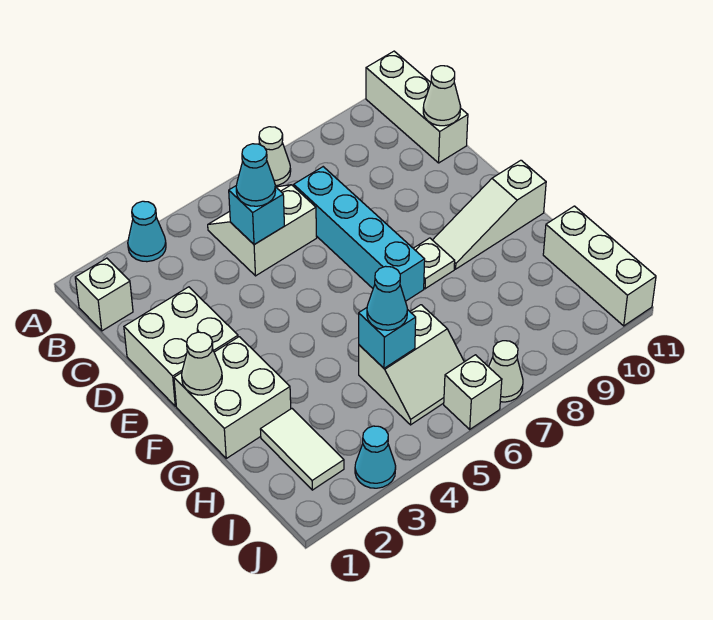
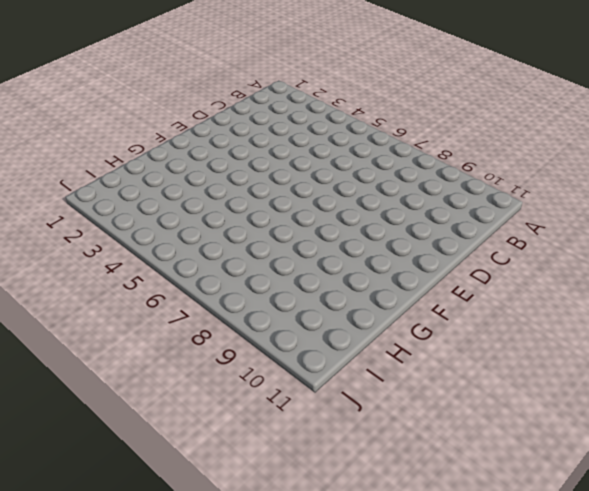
none -> cyan cone A3 level 1
none -> white cone A7 level 1
none -> white brick A11:C11 level 1

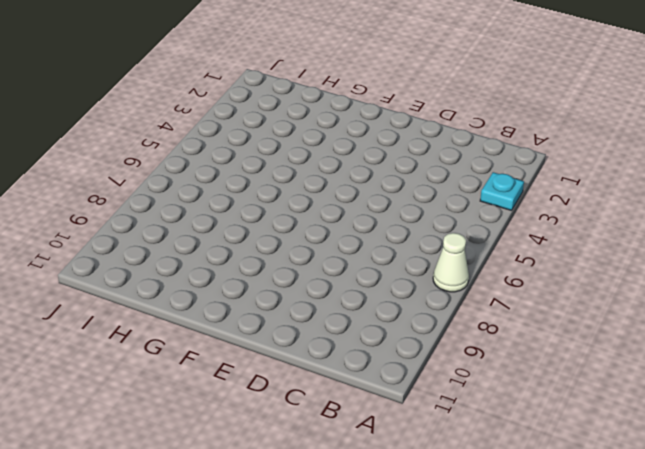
cyan plate A3 level 1 -> cyan cone A3 level 1
none -> white brick A11:C11 level 1
none -> white brick B1 level 1
none -> white slope B5:C6 level 1 top C

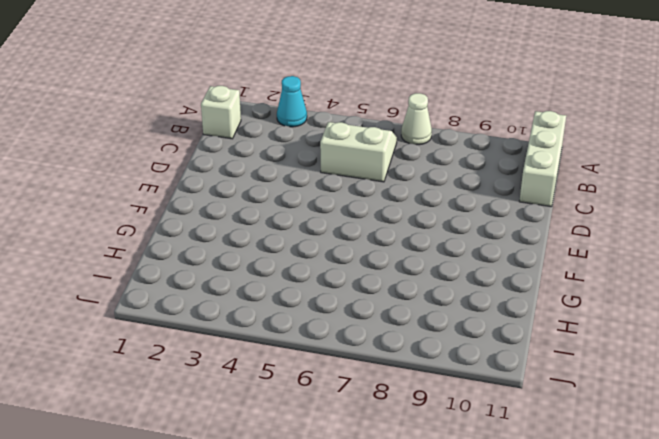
none -> cyan brick C7:F7 level 1
none -> white brick D1:E2 level 1
none -> white brick F1:G2 level 1

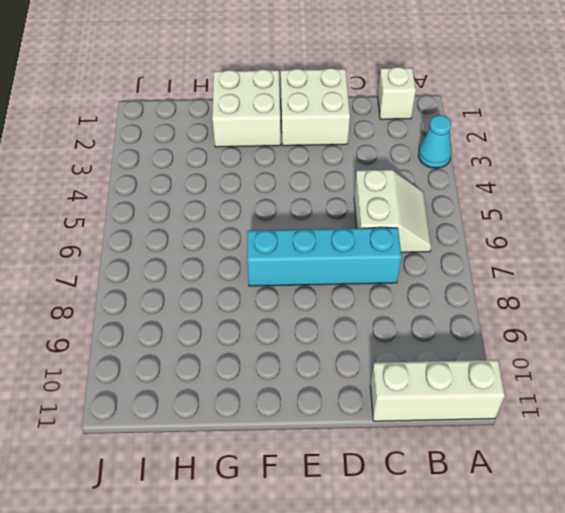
none -> white cone A7 level 1
none -> white plate F8 level 1
none -> white slope F9:F11 level 1 top 11

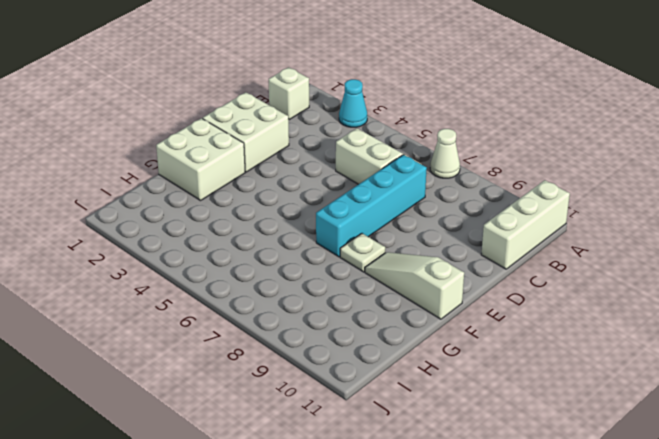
none -> white tile H2:I2 level 1
none -> white slope H5:I6 level 1 top H
none -> white brick H11:J11 level 1

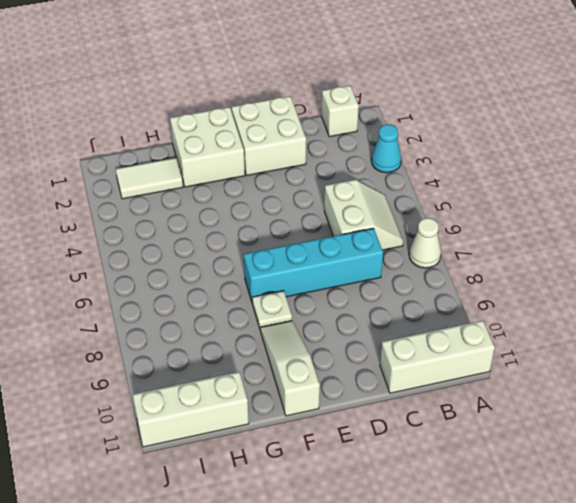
none -> white slope H5:I6 level 1 top H
none -> cyan cone J3 level 1
none -> white brick J6 level 1

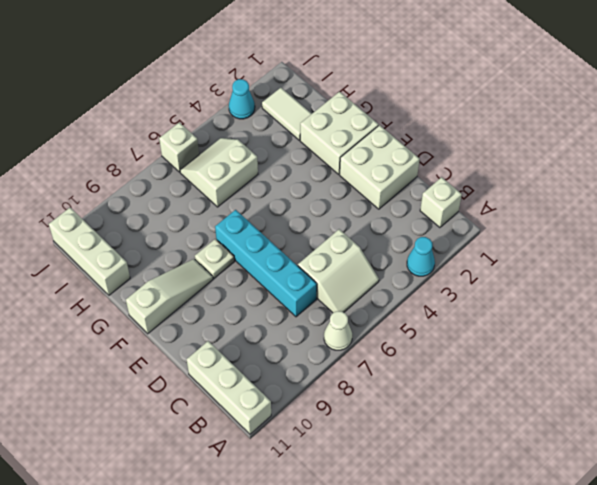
none -> white cone J7 level 1
none -> cyan brick C5 level 2
none -> white cone C11 level 2

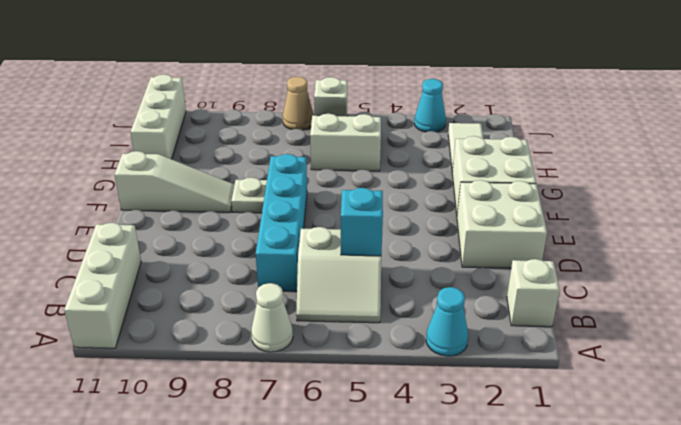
tan cone J7 level 1 -> white cone J7 level 1
none -> white cone C11 level 2
none -> white cone F1 level 2
none -> cyan brick H5 level 2

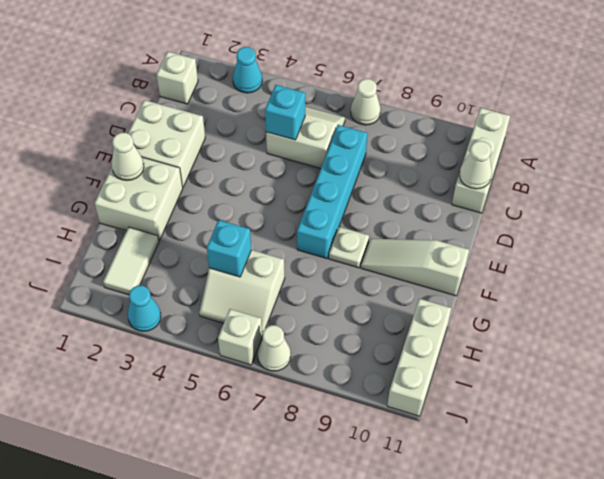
none -> cyan cone C5 level 3
none -> cyan cone H5 level 3

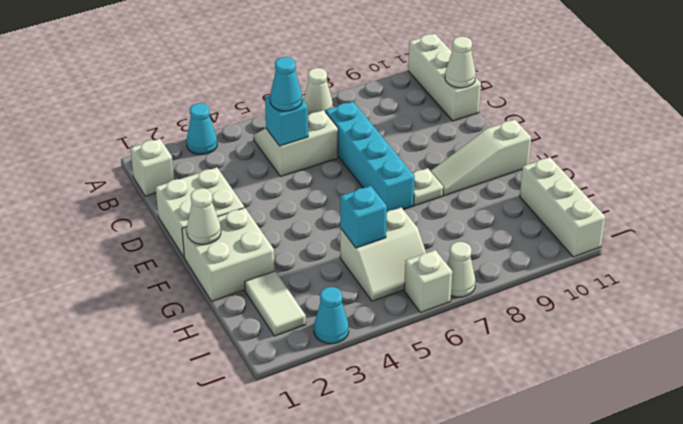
none -> cyan cone H5 level 3

